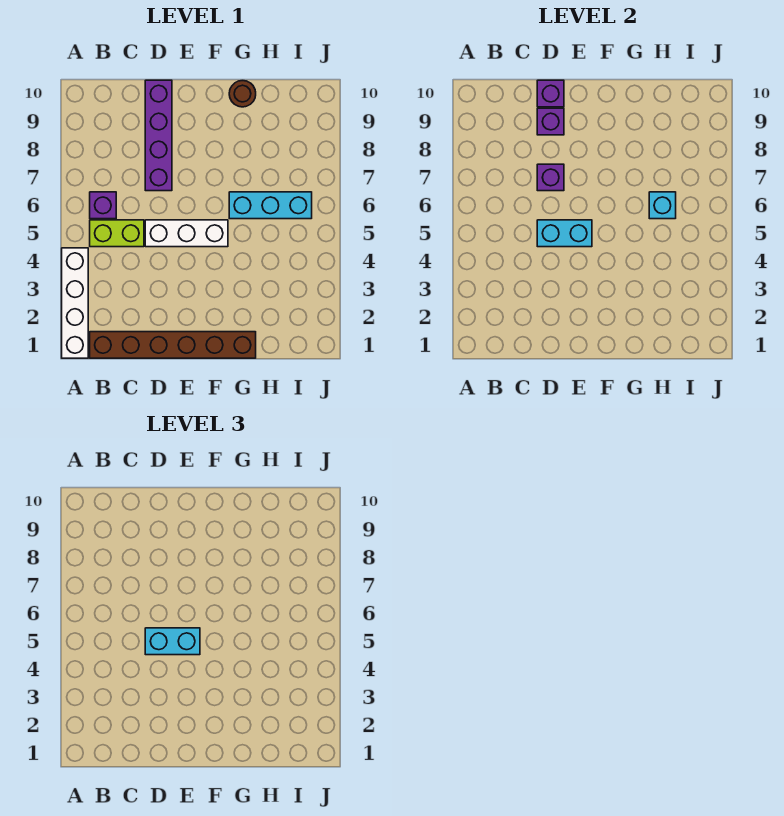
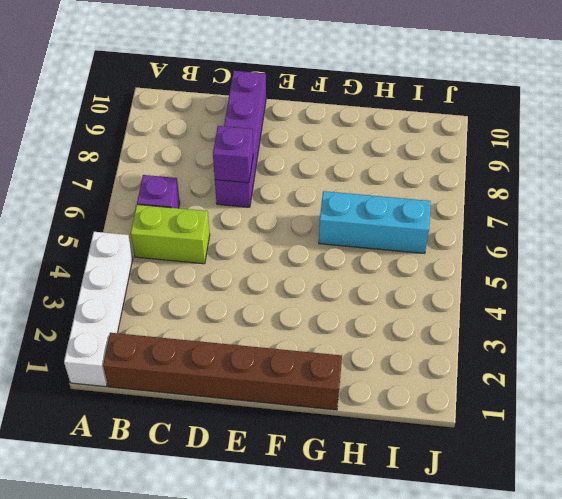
none -> white brick D5:F5 level 1
none -> brown round brick G10 level 1
none -> cyan brick D5:E5 level 2

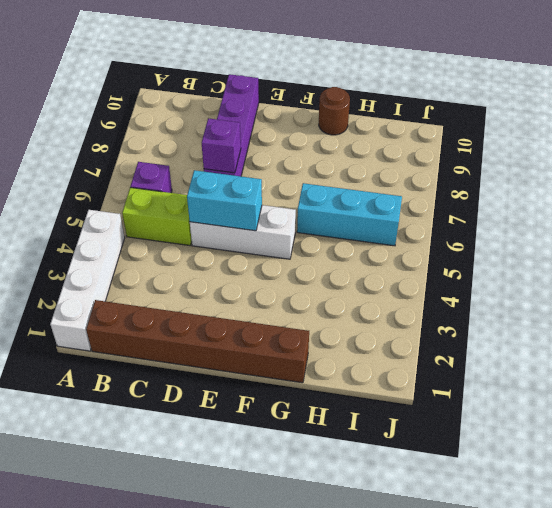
none -> purple brick D9 level 2
none -> purple brick D10 level 2
none -> cyan brick H6 level 2

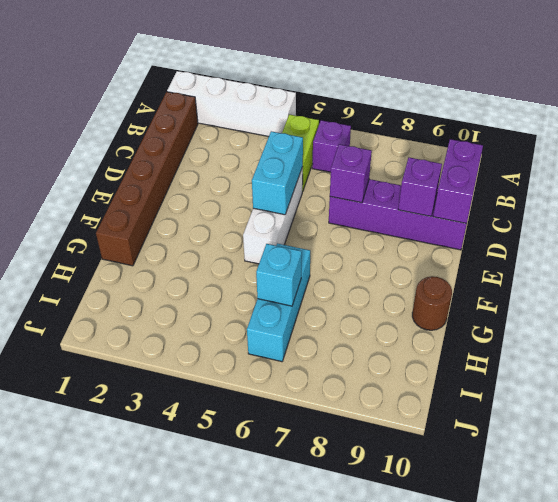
purple brick C10:D10 level 2 -> purple brick D10 level 2
none -> cyan brick D5:E5 level 3

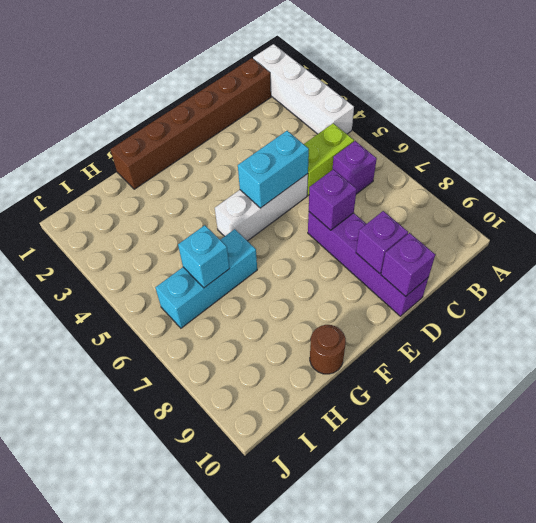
none -> cyan brick D5:E5 level 3

